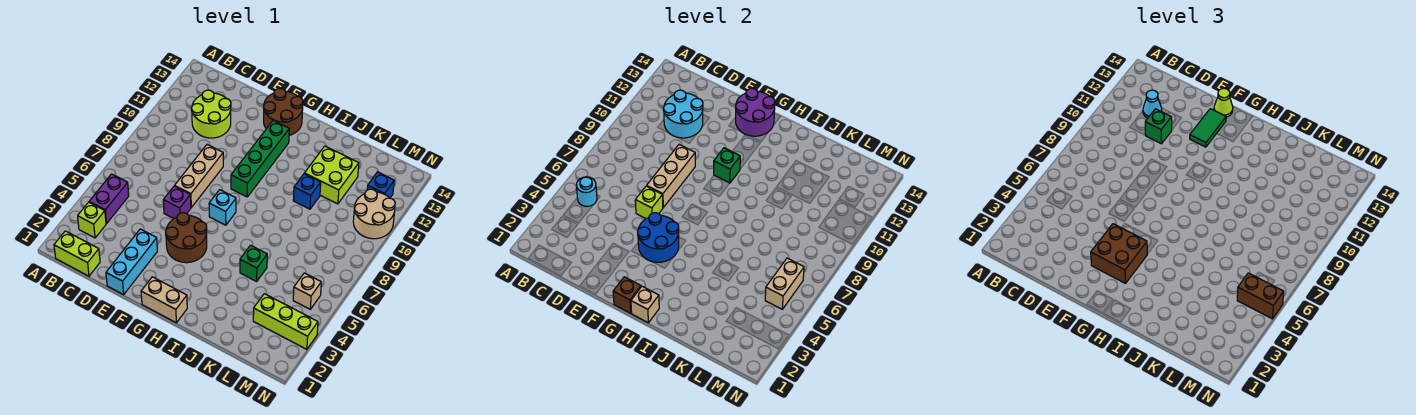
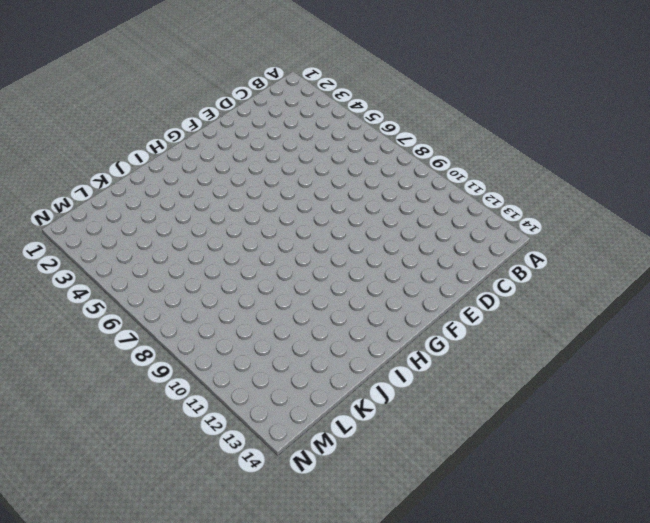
none -> lime brick B1:C1 level 1
none -> lime brick B3 level 1
none -> purple brick B4:B5 level 1
none -> lime round brick C11:D12 level 1

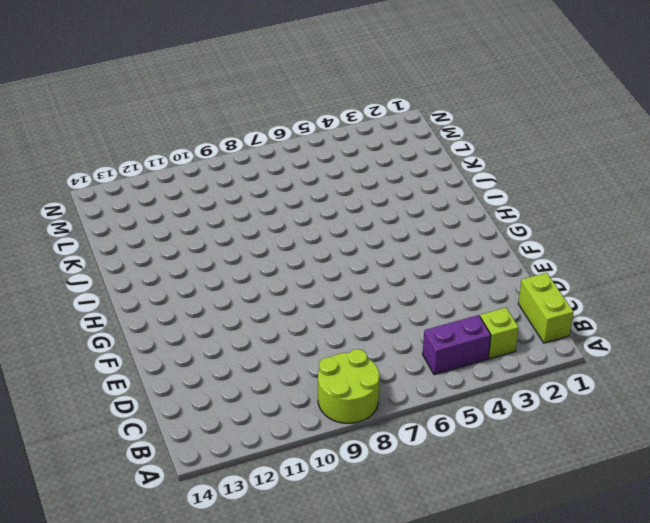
lime round brick A8:B9 level 1 -> lime round brick C11:D12 level 1
none -> cyan brick E1:E3 level 1
none -> purple brick E6 level 1
none -> tan brick E7:E9 level 1
none -> brown round brick F4:G5 level 1

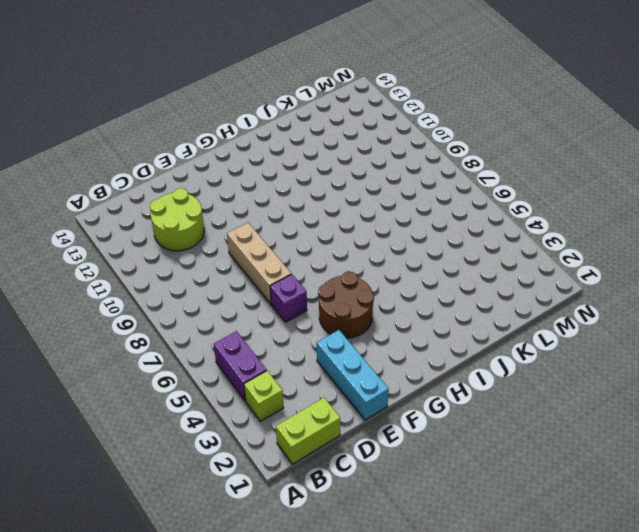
none -> brown round brick F13:G14 level 1
none -> tan brick G1:H1 level 1
none -> cyan brick G7 level 1
none -> green brick G9:G12 level 1

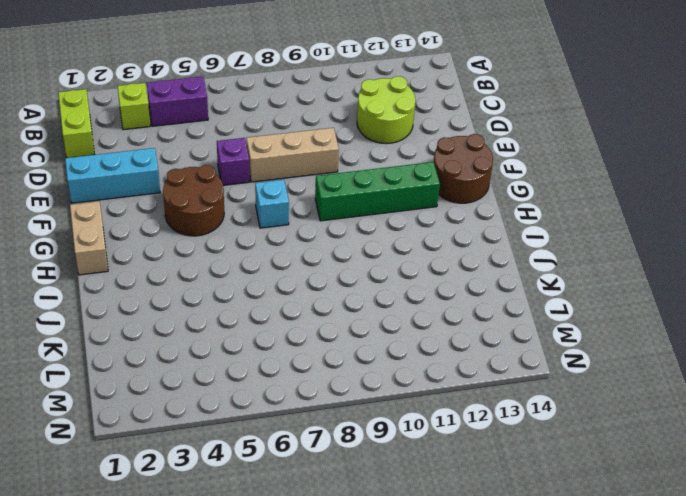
none -> green brick J5 level 1
none -> blue brick J10 level 1
none -> lime brick J11:K12 level 1
none -> lime brick L3:N3 level 1

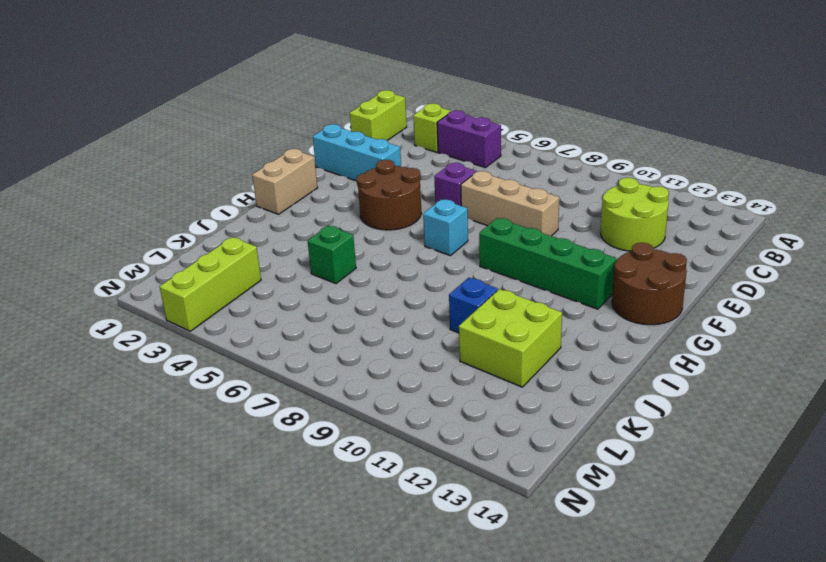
none -> tan brick M5 level 1
none -> tan round brick M10:N11 level 1
none -> blue brick M12 level 1
none -> cyan round brick B5 level 2

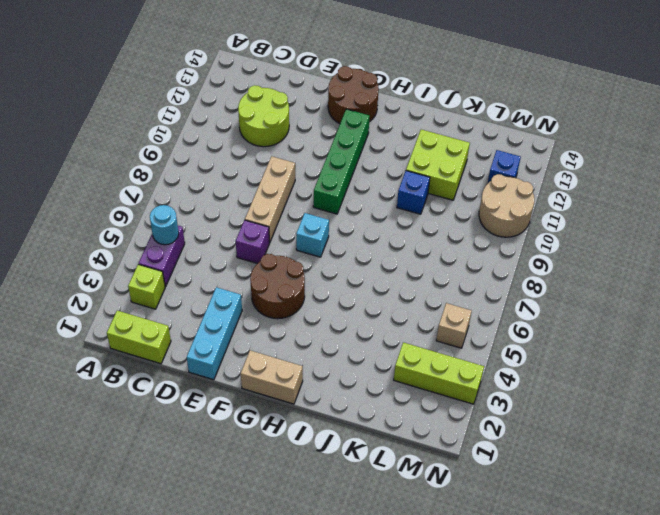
none -> green brick J5 level 1
none -> cyan round brick C11:D12 level 2
none -> lime brick E6 level 2
none -> tan brick E7:E9 level 2

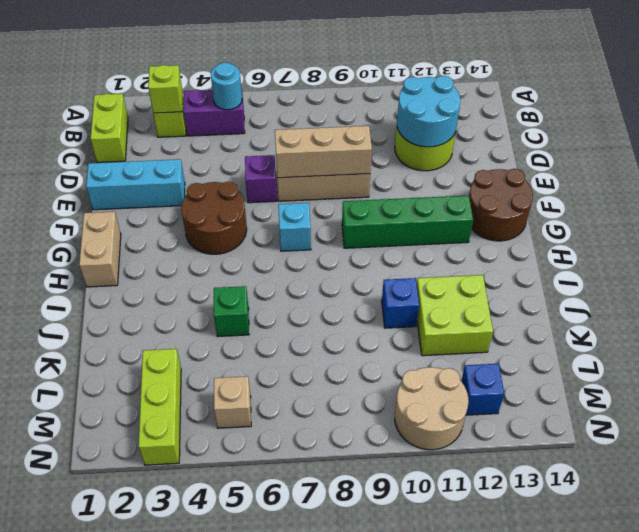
lime brick B3 level 2 -> lime brick E6 level 2
none -> blue round brick F4:G5 level 2
none -> purple round brick F13:G14 level 2
none -> brown brick G1 level 2
none -> green brick G10 level 2

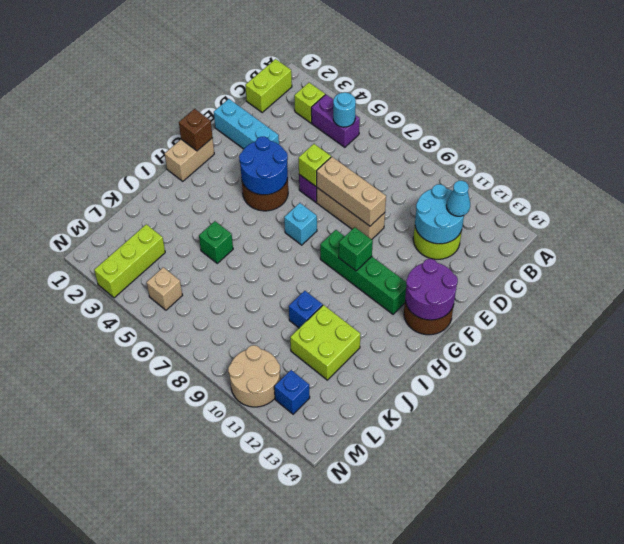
none -> tan brick H1 level 2
none -> tan brick M5:M6 level 2
none -> green brick D11 level 3
none -> brown brick F3:G4 level 3

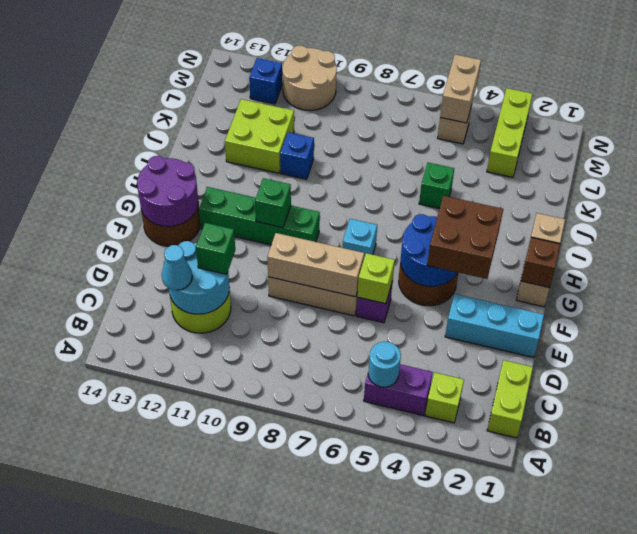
tan brick M5:N5 level 2 -> tan brick M5:M6 level 2
none -> green tile F12:F13 level 3
none -> lime cone F14 level 3
none -> brown brick M5:N5 level 3

